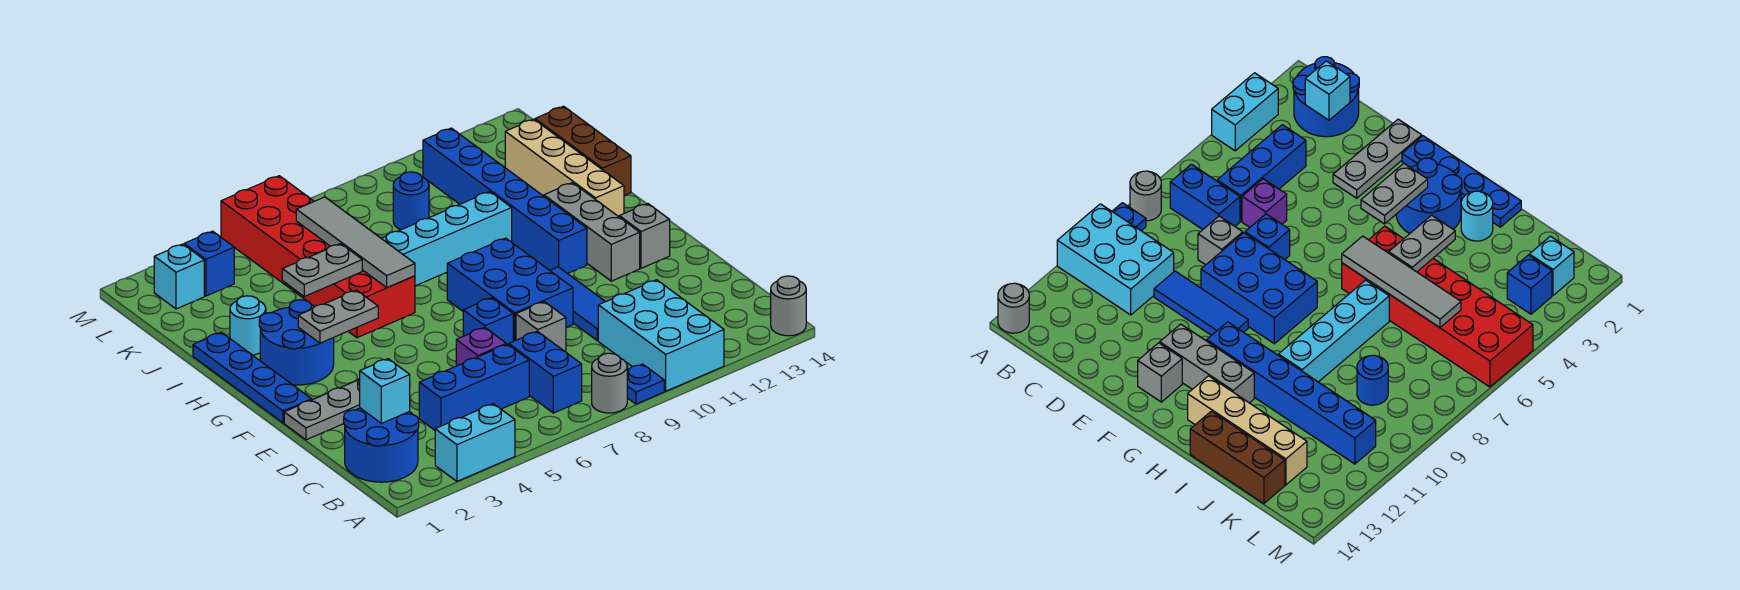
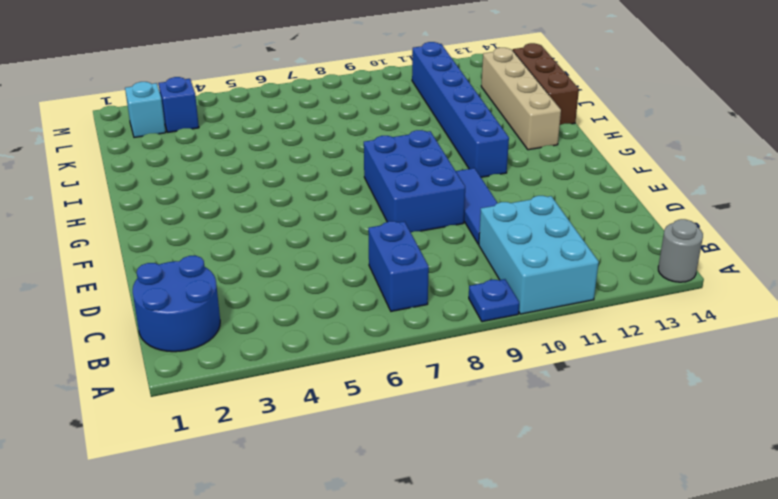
none -> cyan brick A3:A4 level 1
none -> grey round brick A8 level 1
none -> blue brick C4:C6 level 1
none -> purple brick D6 level 1

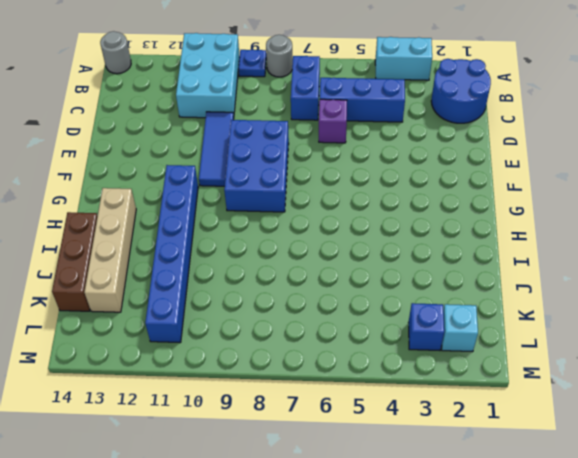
none -> grey brick D8 level 1
none -> grey plate E1:E3 level 1
none -> blue brick E7 level 1
none -> blue plate F1:I1 level 1

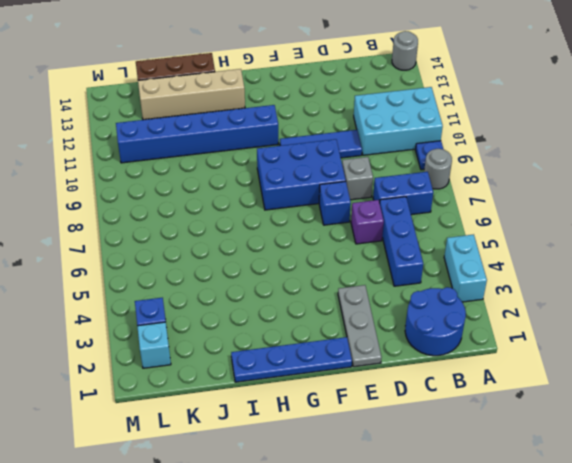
none -> grey brick F12:H12 level 1
none -> grey brick F13 level 1
none -> blue round brick G2:H3 level 1
none -> red brick H5:M6 level 1

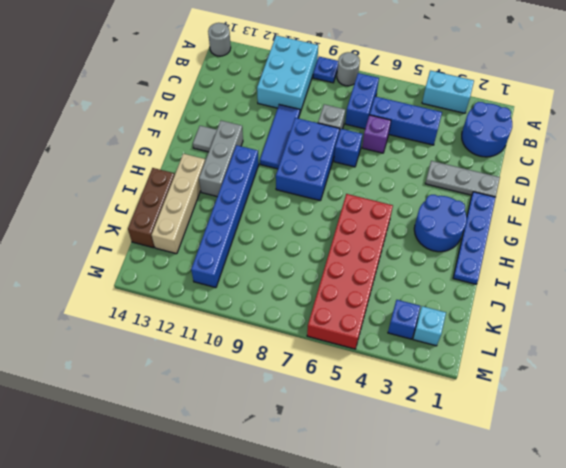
grey tile F13 level 1 -> grey brick F13 level 1
none -> cyan round brick I2 level 1
none -> cyan brick I7:I10 level 1
none -> blue round brick K9 level 1
none -> cyan brick C2 level 2

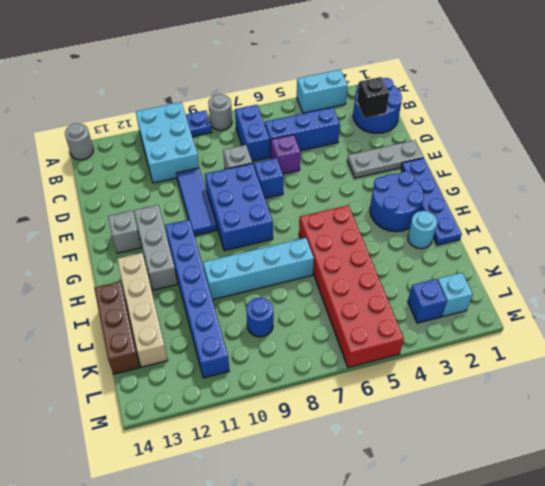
black brick C2 level 2 -> cyan brick C2 level 2
none -> grey plate G3:G4 level 2
none -> grey tile H6:K6 level 2
none -> grey plate I4:I5 level 2

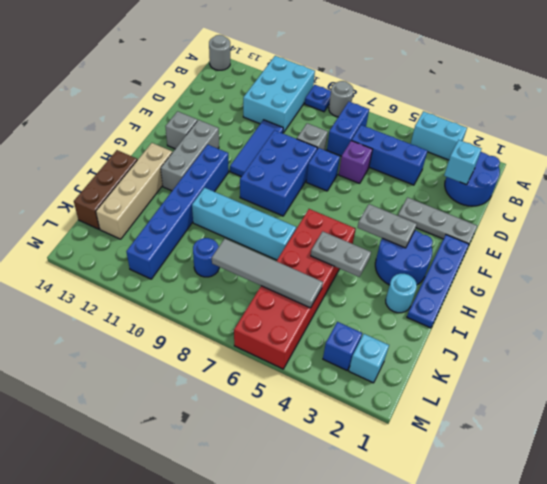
grey tile K5:K8 level 2 -> grey tile H6:K6 level 2

